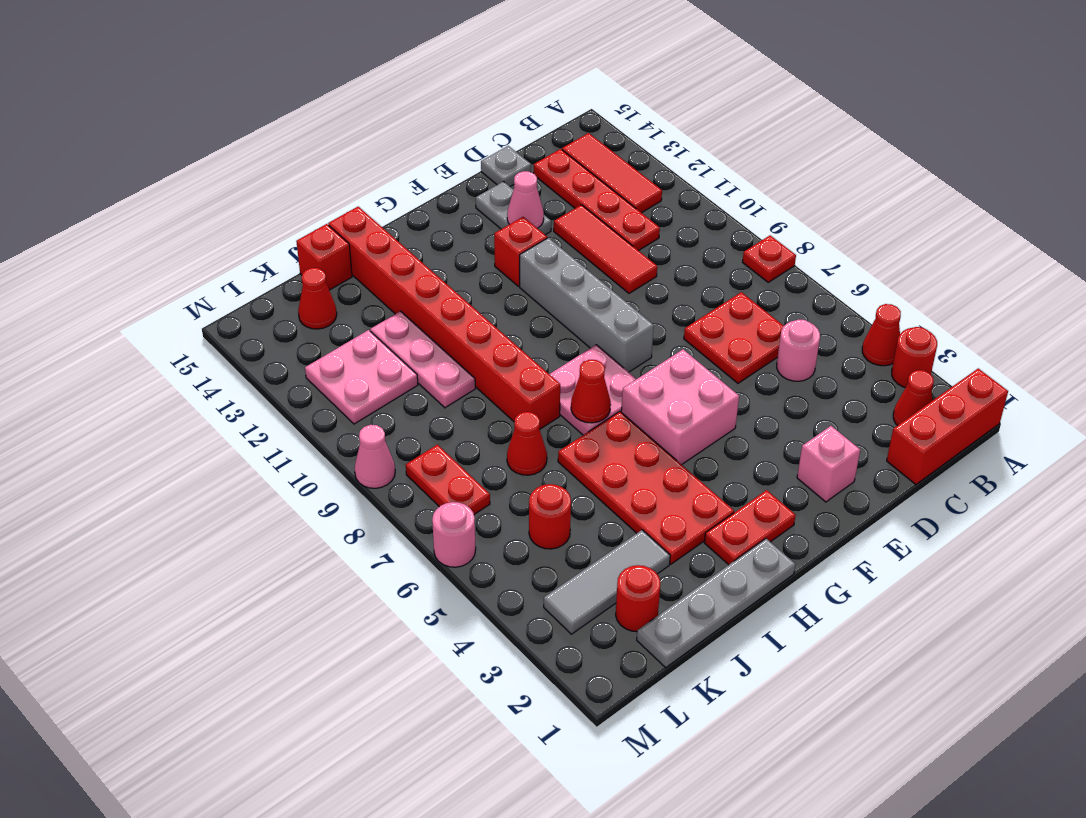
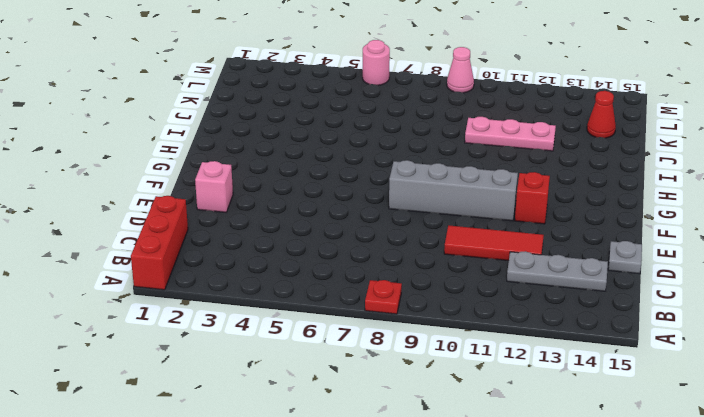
grey plate C12:C14 level 1 -> red plate C11:C14 level 1
none -> red round brick A3 level 1
none -> red cone A4 level 1
none -> red cone B2 level 1
none -> red tile B12:B14 level 1

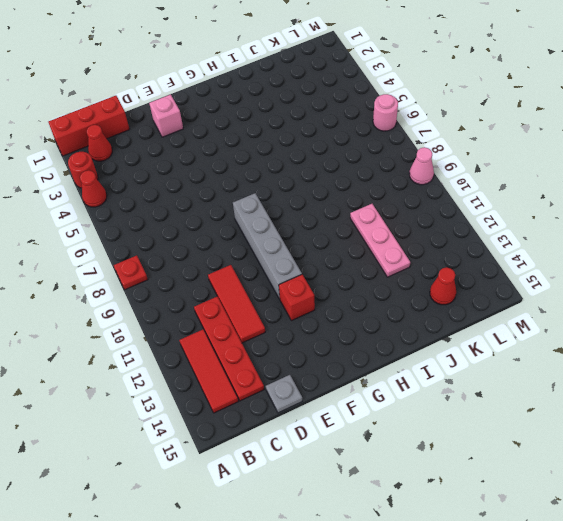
none -> pink round brick C5 level 1
none -> red plate C6:D7 level 1
none -> grey plate E13:E14 level 1
none -> pink brick F5:G6 level 1

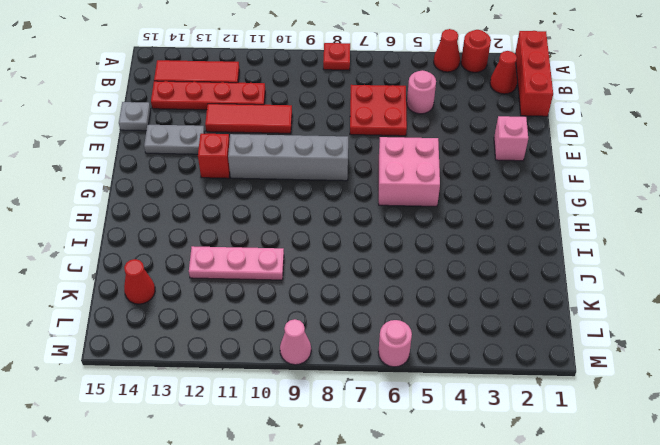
none -> red plate G2:H2 level 1
none -> pink plate G7:H8 level 1
none -> grey plate H1:K1 level 1
none -> red plate H3:I6 level 1

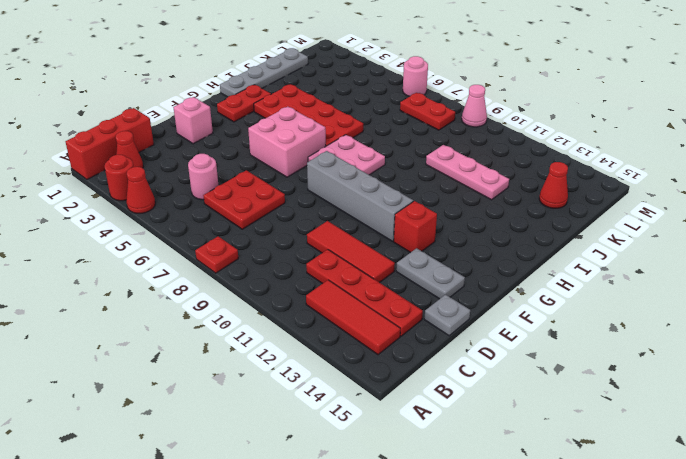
none -> red brick I8:I15 level 1
none -> grey tile J3:L3 level 1
none -> red cone J7 level 1
none -> red brick J15 level 1

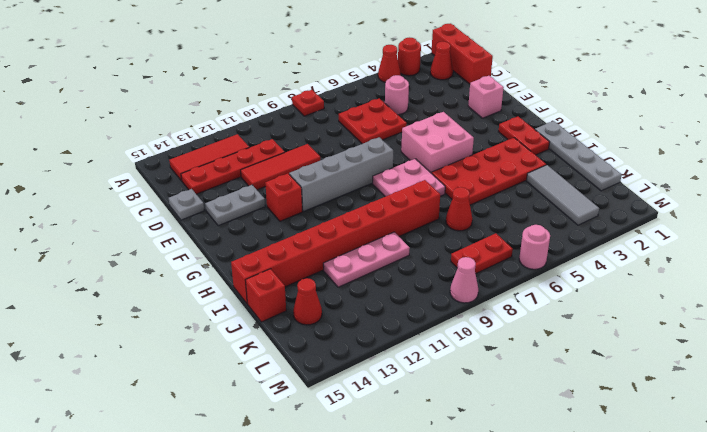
none -> red round brick K2 level 1
none -> red round brick K5 level 1
none -> pink plate K11:L12 level 1
none -> pink cone E13 level 2

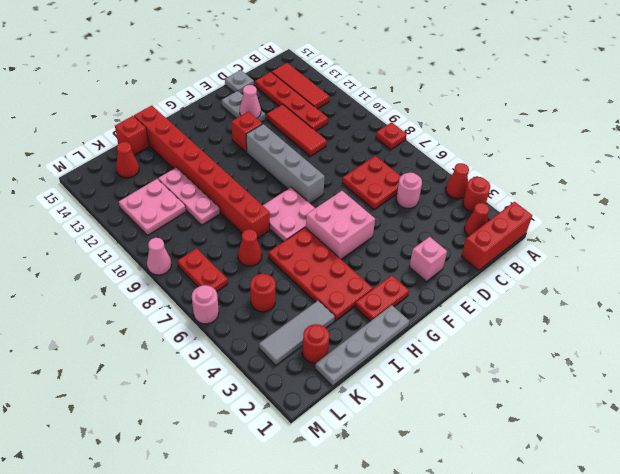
none -> red cone H7 level 2

